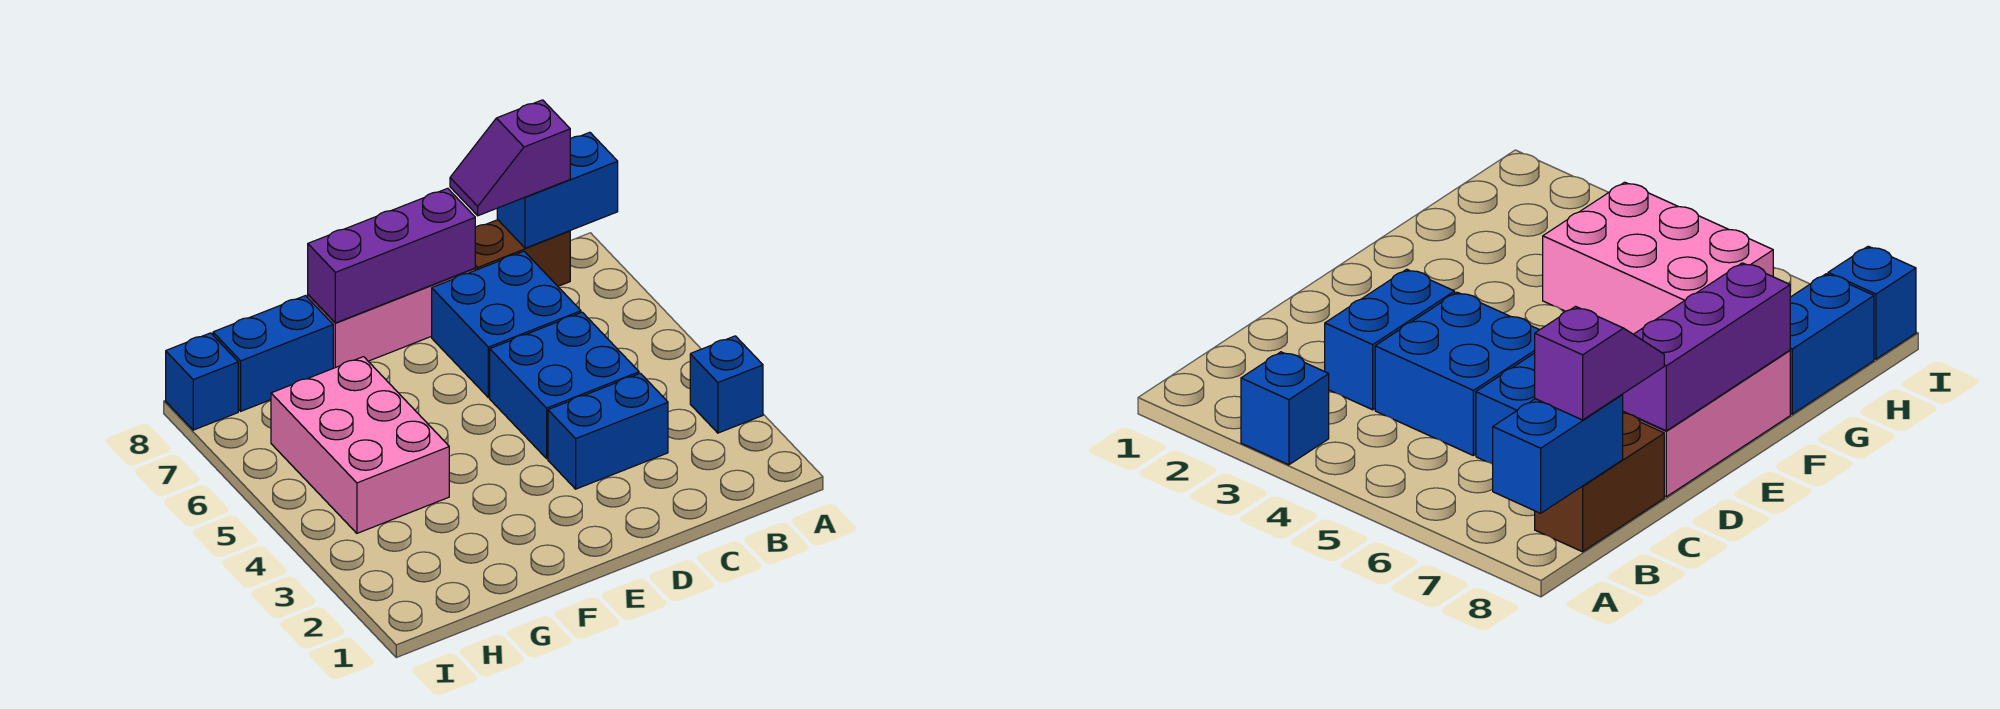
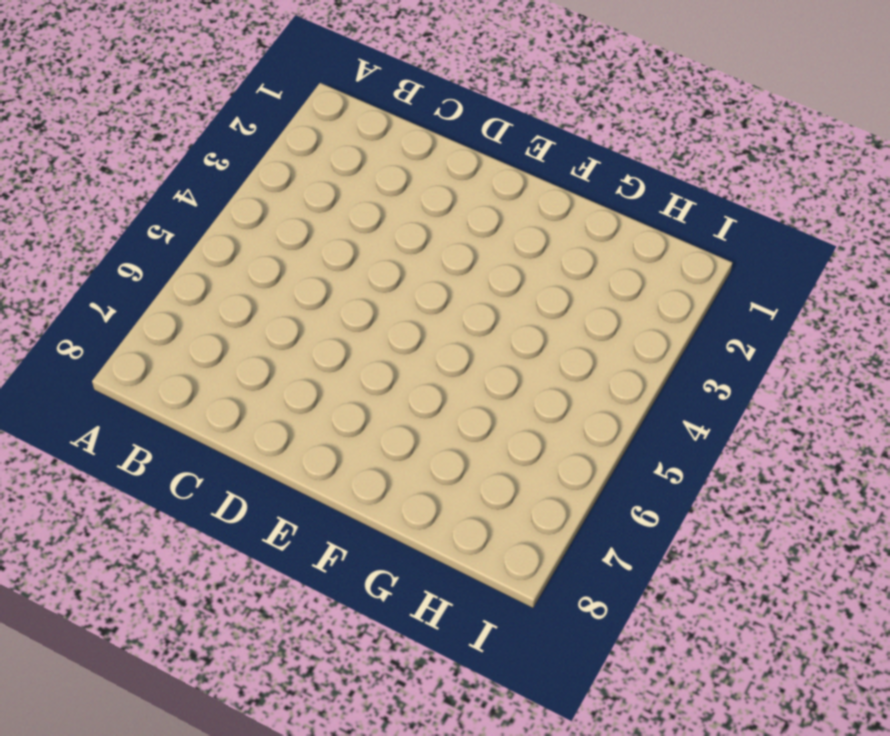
none -> blue brick A3 level 1
none -> brown brick B8:C8 level 1
none -> blue brick C3:D3 level 1

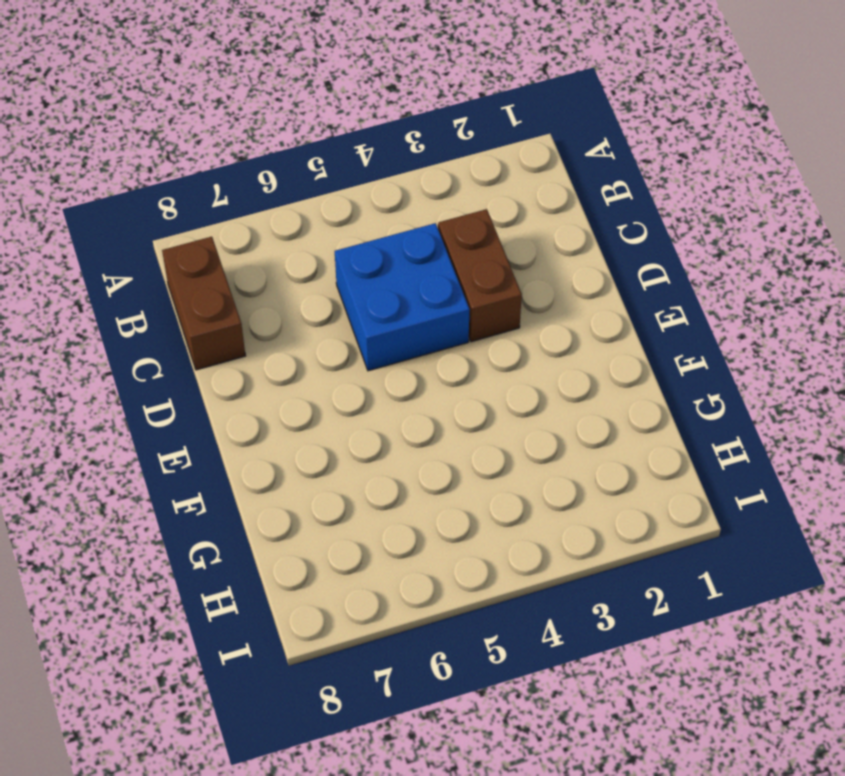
brown brick C3:D3 level 1 -> blue brick C3:D3 level 1
none -> blue brick A3 level 1
none -> blue brick C6:D7 level 1
none -> pink brick D8:F8 level 1

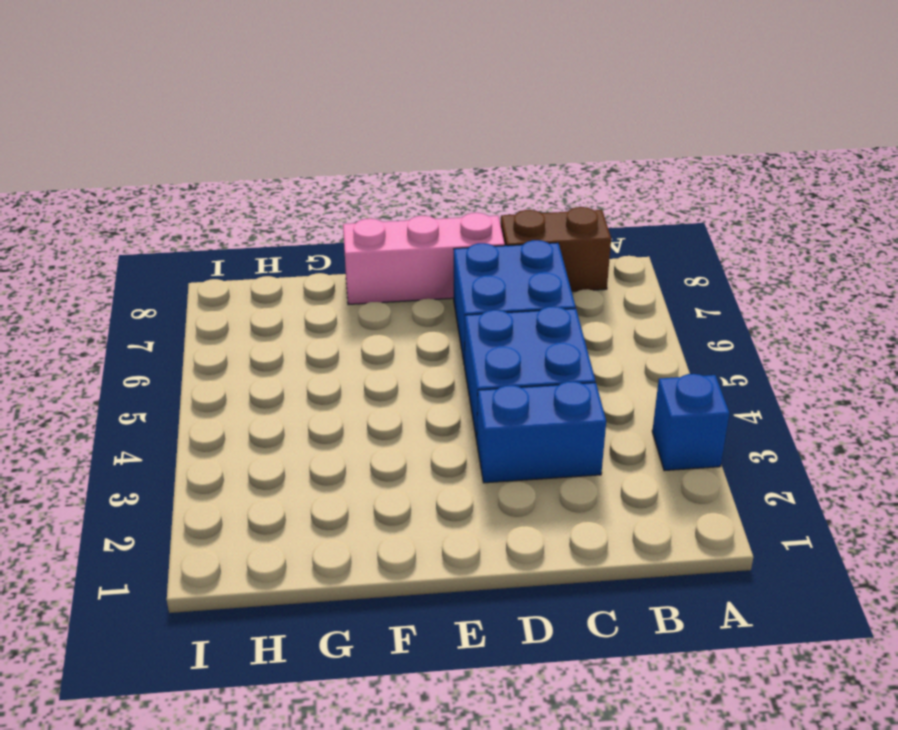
none -> pink brick G4:H6 level 1
none -> blue brick G8:H8 level 1
none -> blue brick I8 level 1

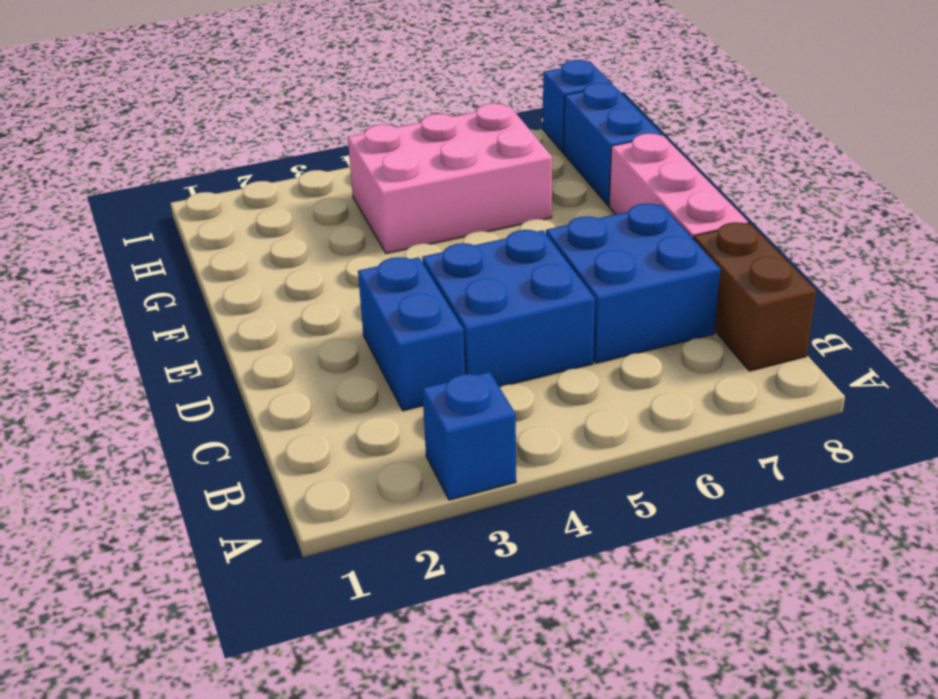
none -> blue brick A8:B8 level 2
none -> purple brick D8:F8 level 2
none -> purple slope B8:C8 level 3 top B

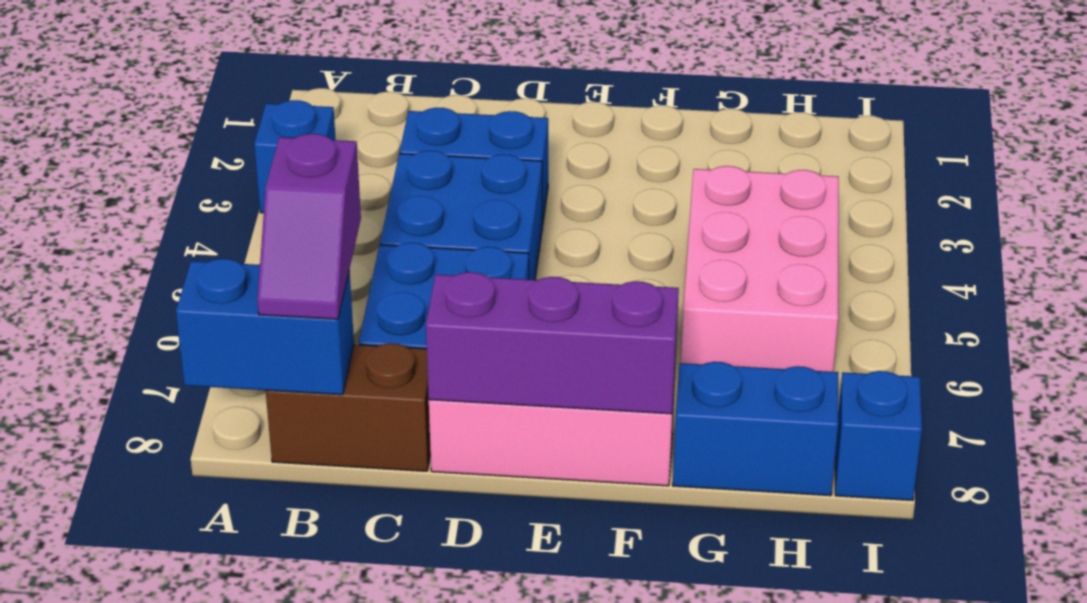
purple slope B7:B8 level 3 top 7 -> purple slope B8:C8 level 3 top B

